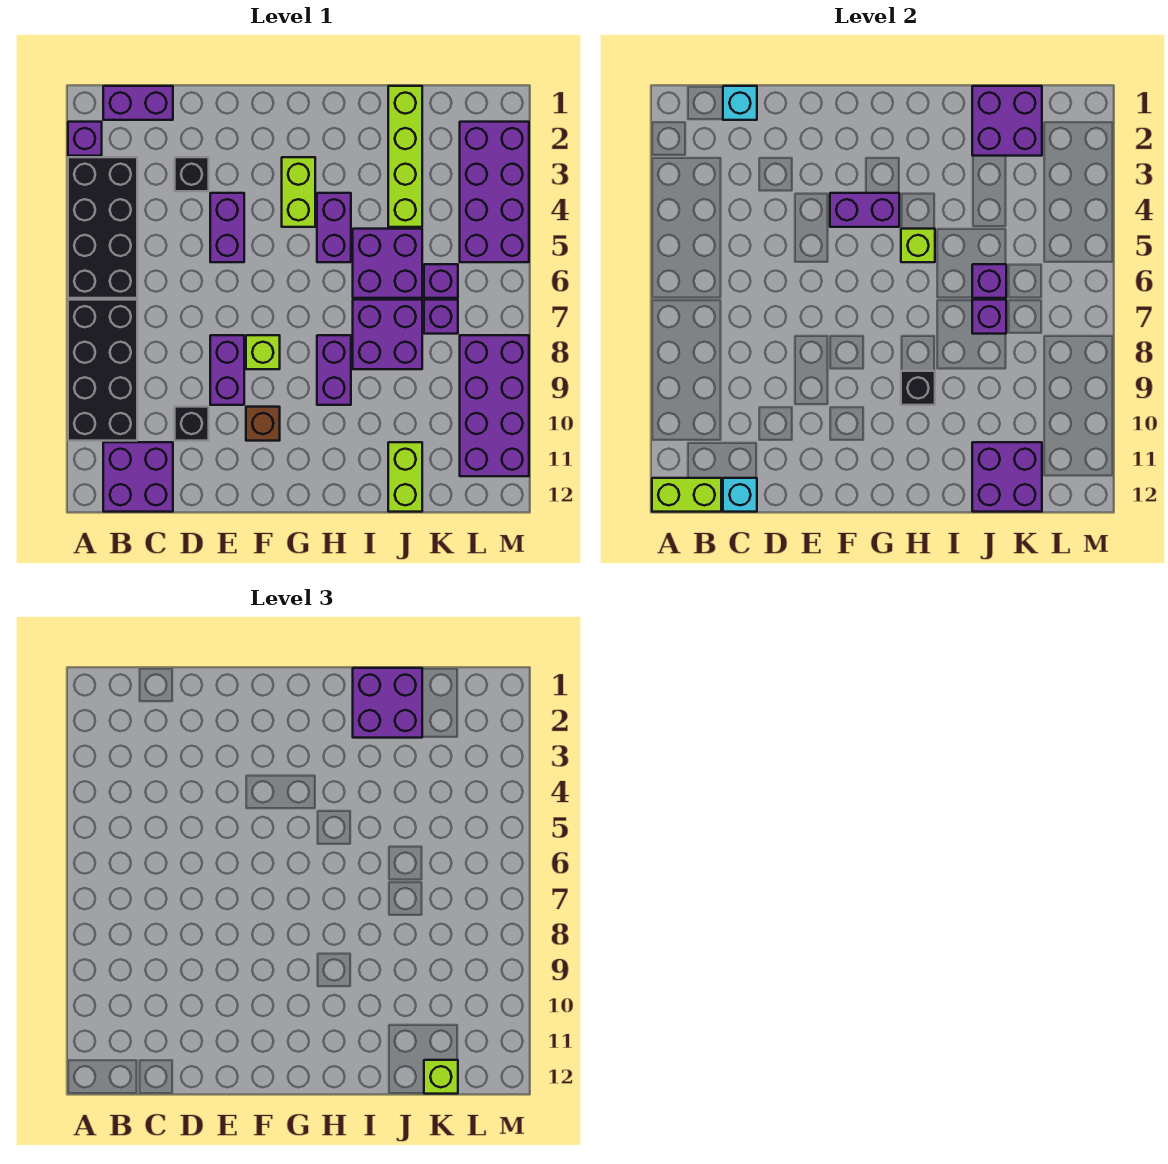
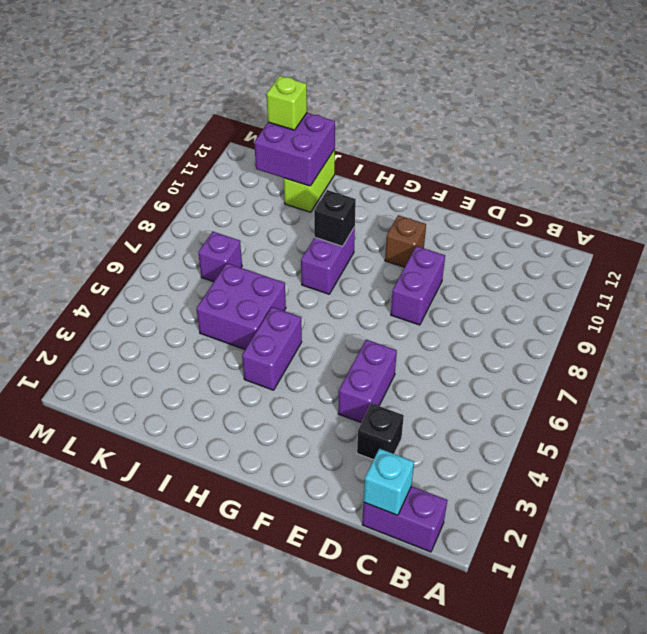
none -> purple brick A2 level 1
none -> black brick A3:B6 level 1
none -> black brick A7:B10 level 1
none -> purple brick B11:C12 level 1

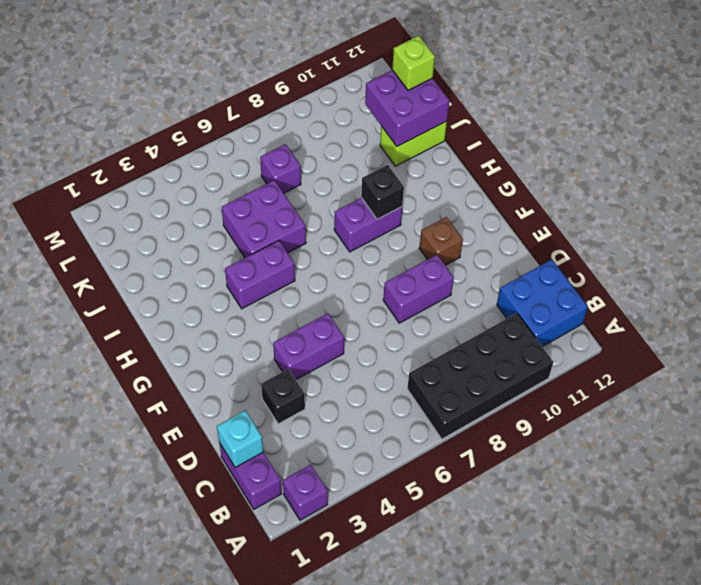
blue brick B11:C12 level 1 -> purple brick B11:C12 level 1
none -> black brick A3:B6 level 1
none -> black brick D10 level 1
none -> lime brick F8 level 1
none -> lime brick G3:G4 level 1

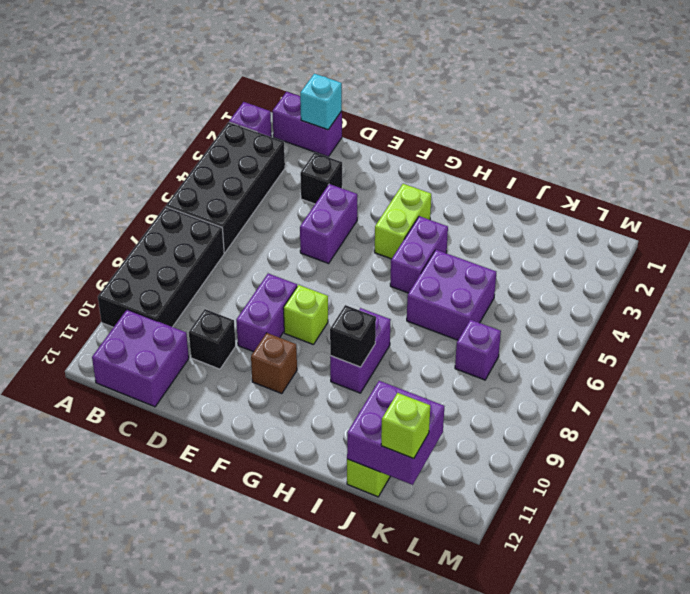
none -> purple brick I7:J8 level 1
none -> lime brick J1:J4 level 1
none -> purple brick K6 level 1
none -> purple brick L2:M5 level 1

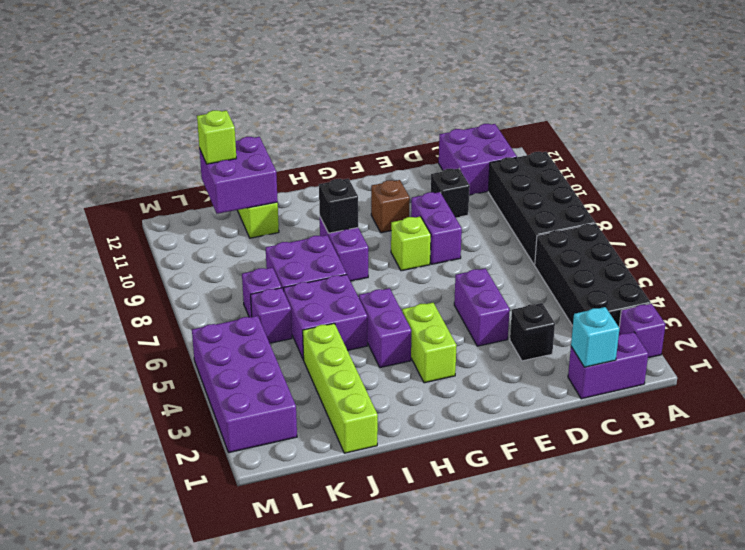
none -> purple brick L8:M11 level 1
none -> lime brick A12:B12 level 2
none -> cyan brick C12 level 2
none -> purple brick F4:G4 level 2

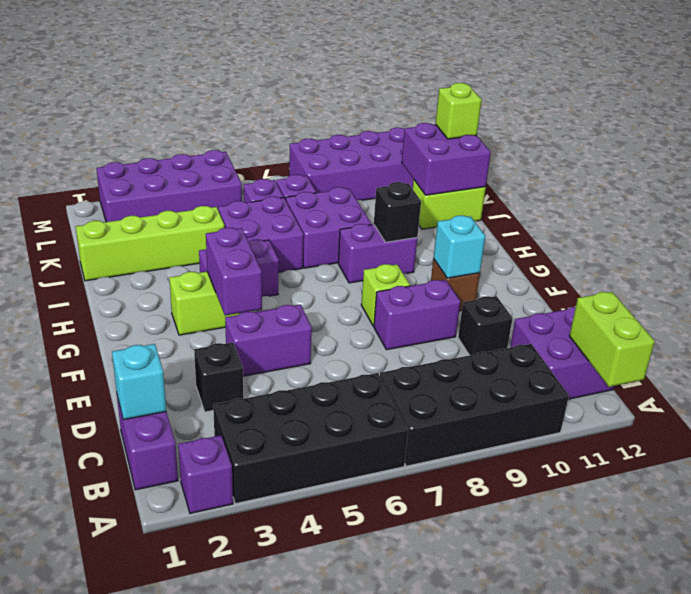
cyan brick F10 level 2 -> cyan brick C12 level 2
none -> lime brick H5 level 2
none -> purple brick J1:K2 level 2
none -> purple brick J6 level 2
none -> purple brick J7 level 2

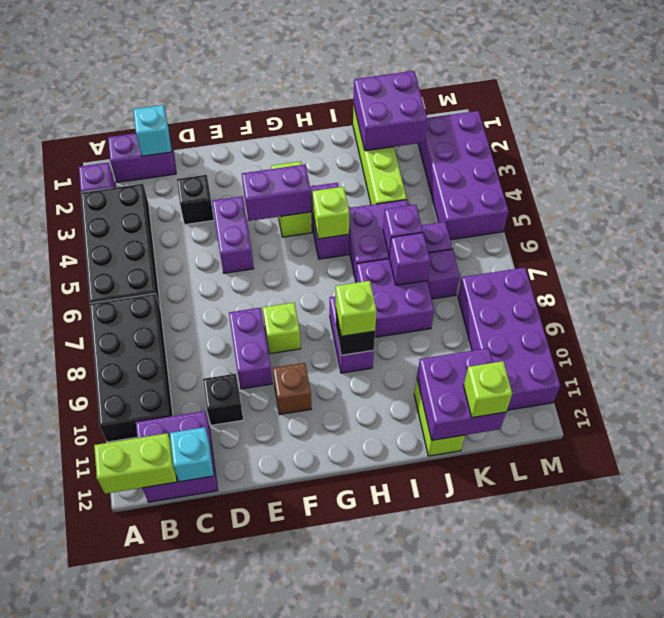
lime brick H9 level 3 -> none
none -> purple brick I1:J2 level 3

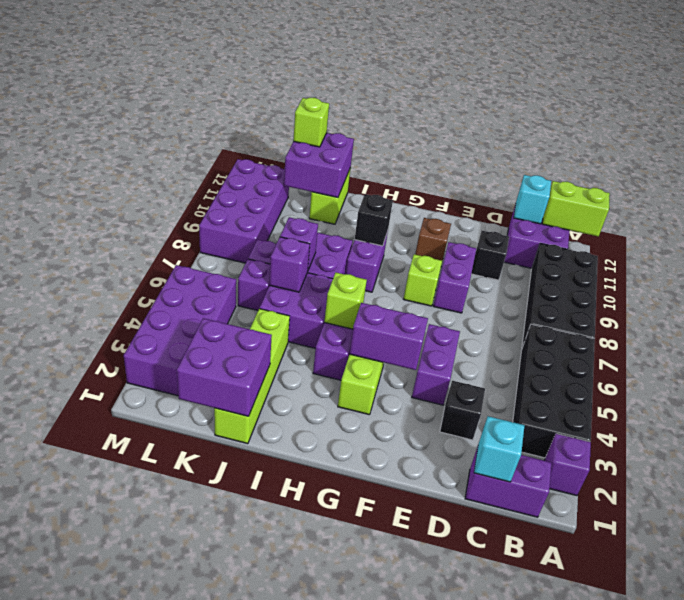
none -> purple brick I1:J2 level 3

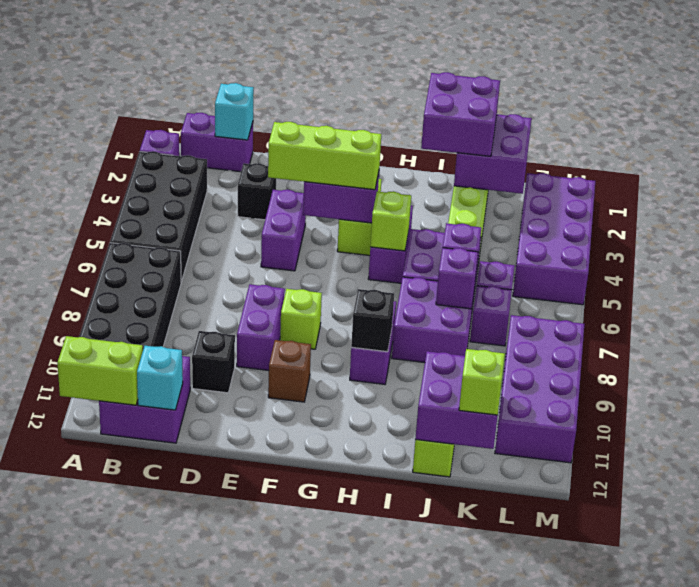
lime brick E4:G4 level 3 -> none

